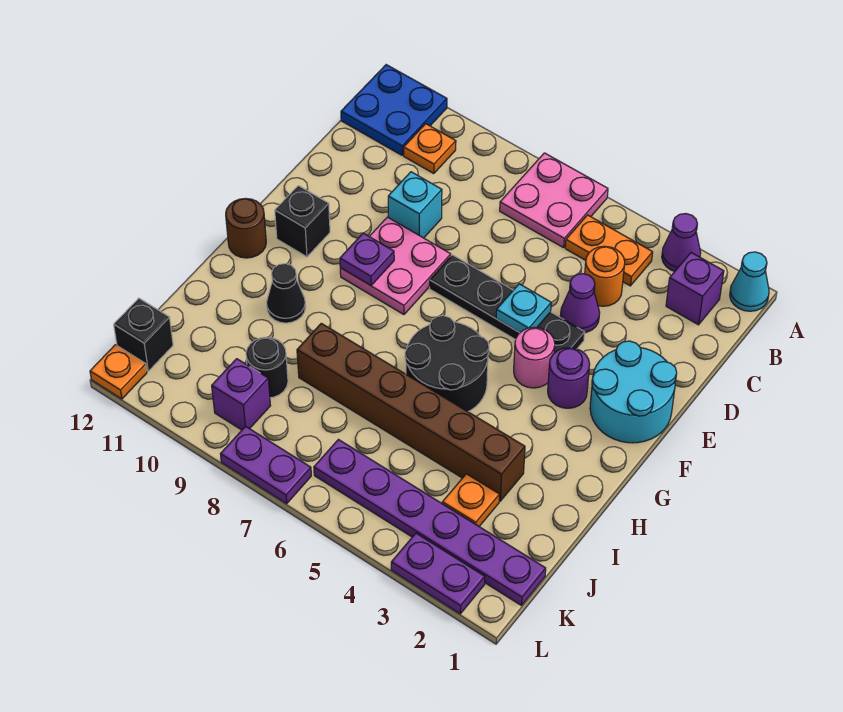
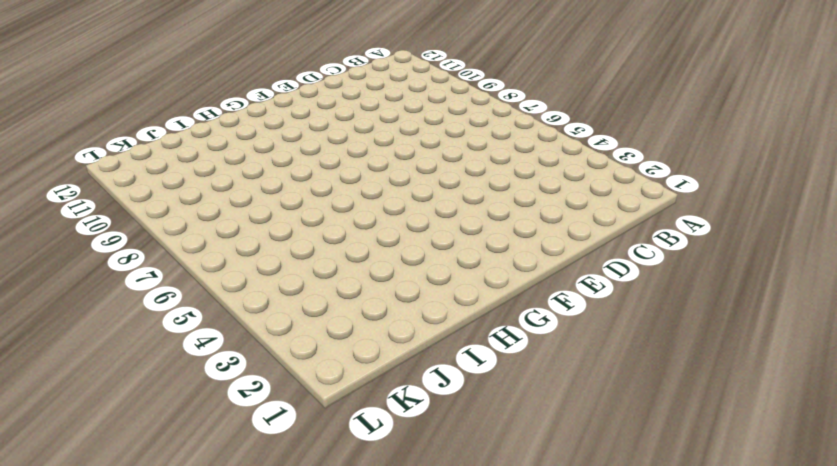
none -> cyan cone A1 level 1
none -> purple cone A3 level 1
none -> pink plate A6:B7 level 1
none -> blue plate A11:B12 level 1

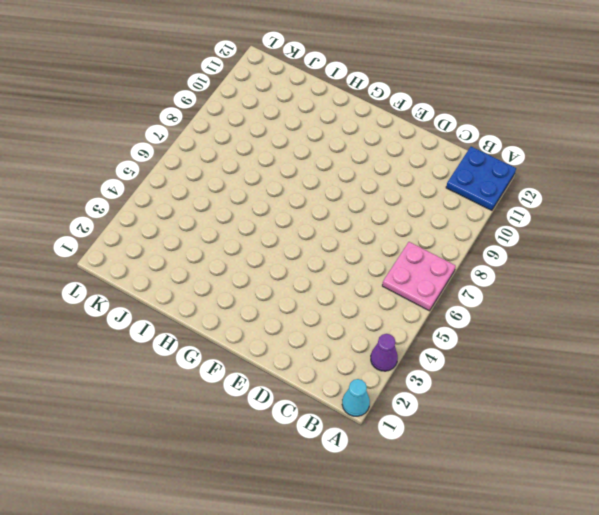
none -> purple brick B2 level 1
none -> orange plate B4:B5 level 1
none -> orange plate B10 level 1
none -> orange round brick C4 level 1

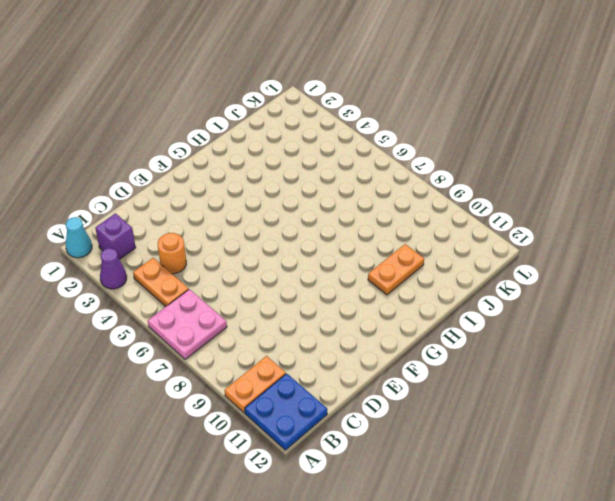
orange plate A10:B10 level 1 -> orange plate B10 level 1
orange plate H10:I10 level 1 -> black cone H10 level 1
none -> purple cone D4 level 1
none -> cyan brick D9 level 1
none -> cyan round brick E1:F2 level 1
none -> black plate E4:E7 level 1

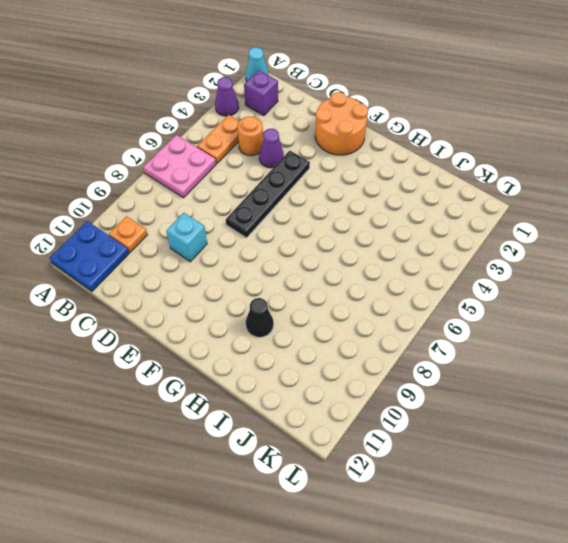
orange round brick E1:F2 level 1 -> cyan round brick E1:F2 level 1
none -> pink plate E8:F9 level 1
none -> purple round brick F3 level 1
none -> pink round brick F4 level 1
none -> black brick F11 level 1

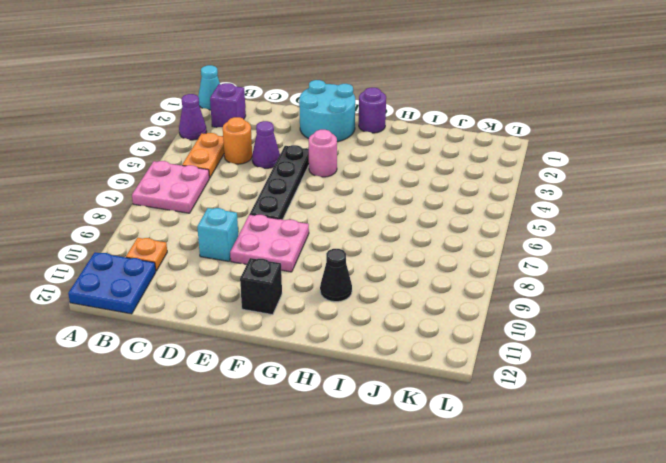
purple round brick G1 level 1 -> purple round brick F3 level 1
none -> black round brick G5:H6 level 1
none -> brown round brick G12 level 1
none -> brown brick I3:I8 level 1
none -> orange plate J3 level 1

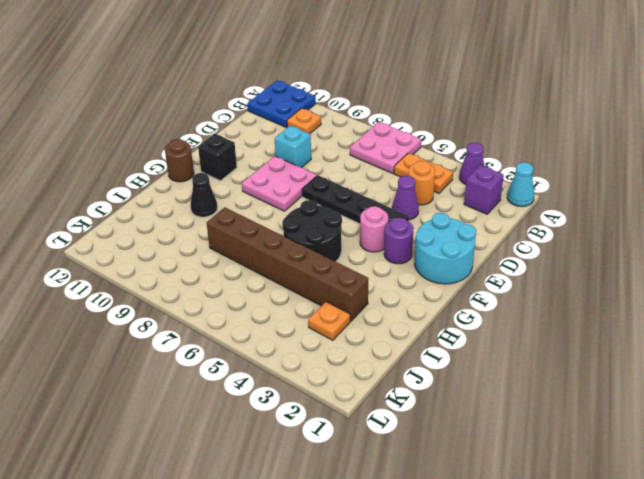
none -> black round brick J9 level 1
none -> purple plate K1:K6 level 1
none -> purple brick K9 level 1
none -> black brick K12 level 1

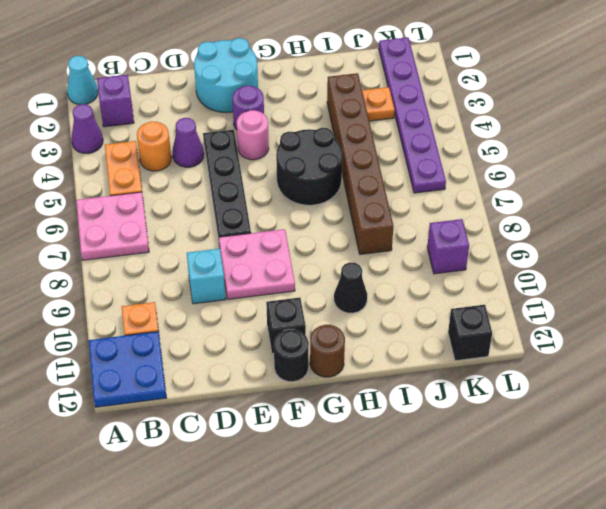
black round brick F12 level 1 -> black round brick J9 level 1
none -> purple plate L2:L3 level 1
none -> purple plate L7:L8 level 1
none -> orange plate L12 level 1
none -> cyan plate E5 level 2

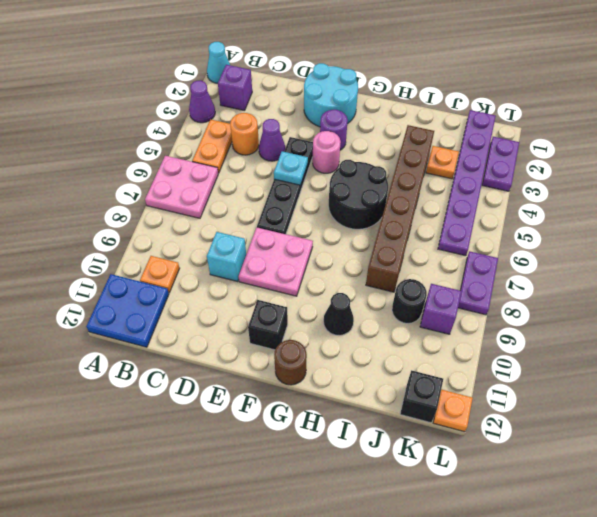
none -> purple plate F9 level 2

